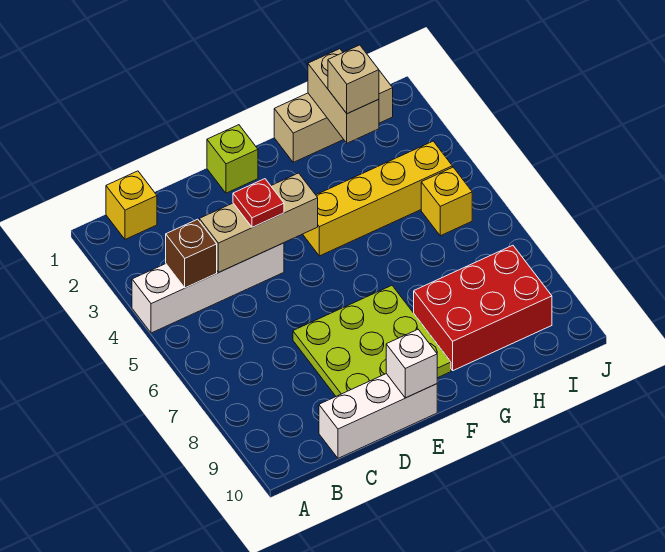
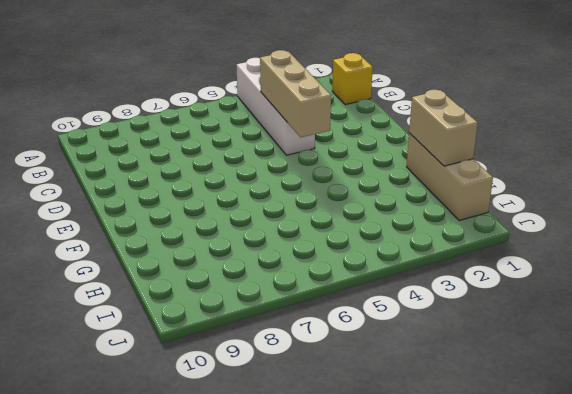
tan brick G1:H1 level 2 -> tan brick H1:H2 level 2
none -> white brick C10:E10 level 1
none -> lime plate D7:F9 level 1
none -> lime brick E1 level 1

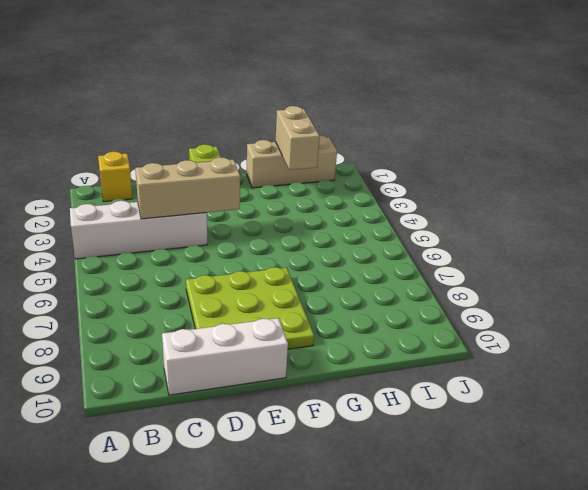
none -> yellow brick F4:I4 level 1
none -> red brick G8:I9 level 1
none -> yellow brick I5 level 1

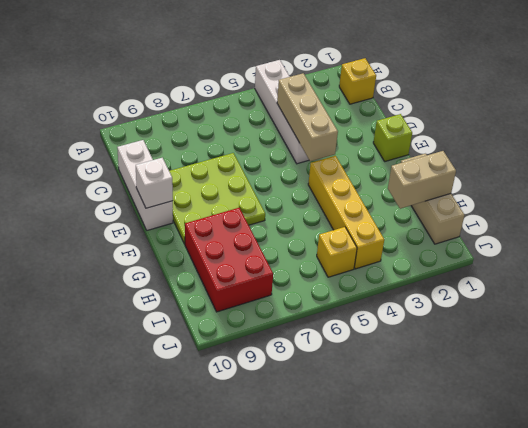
none -> brown brick B4 level 2
none -> red plate D4 level 3
none -> tan brick H2 level 3

